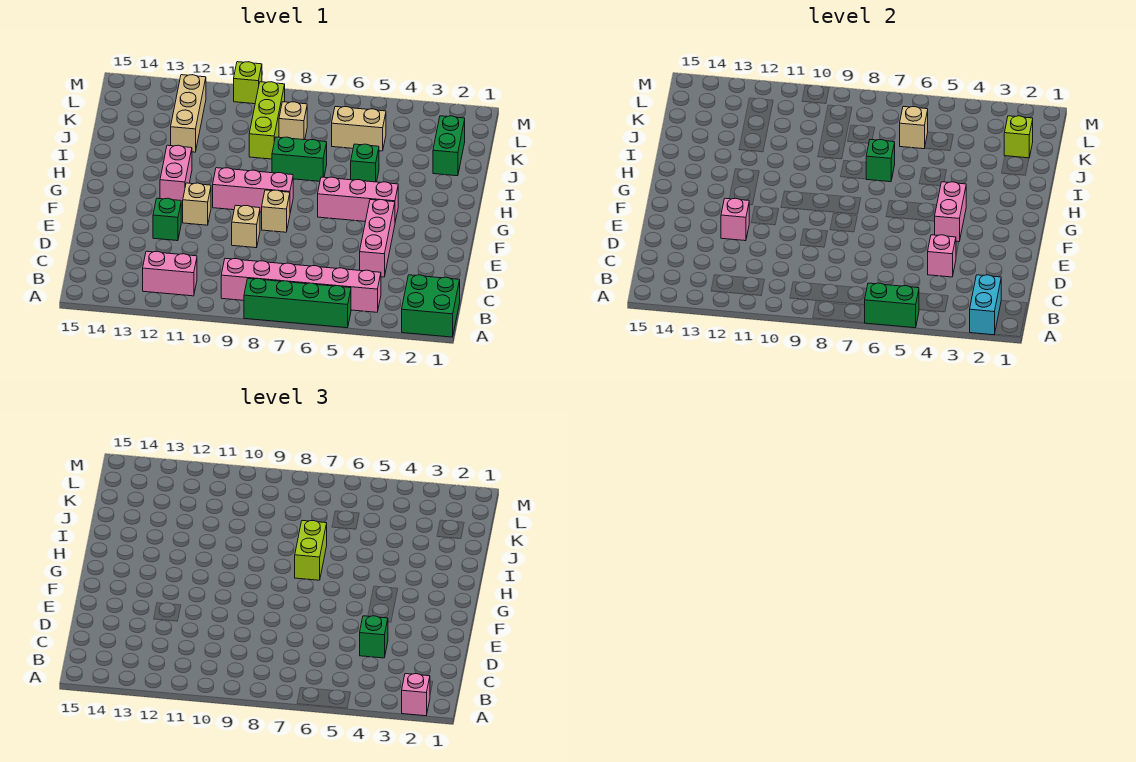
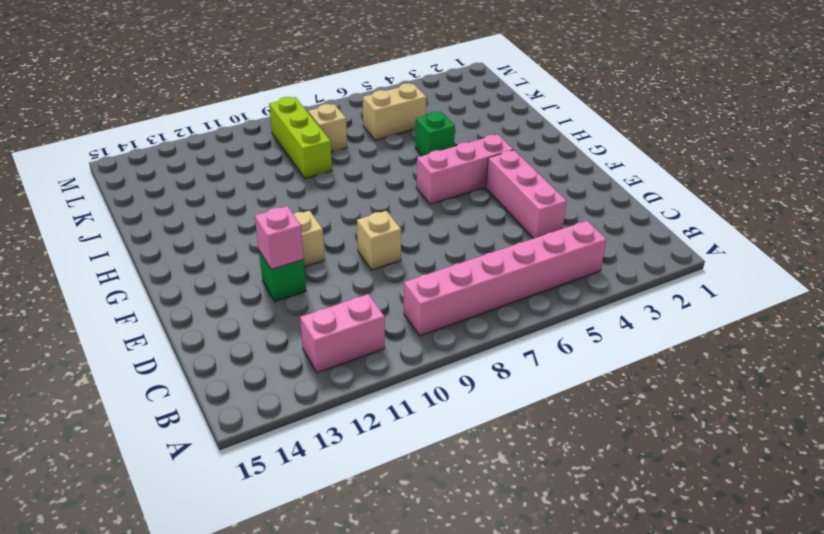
none -> green brick A1:B2 level 1
none -> green brick A5:A8 level 1
none -> tan brick F8 level 1
none -> pink brick G8:G10 level 1

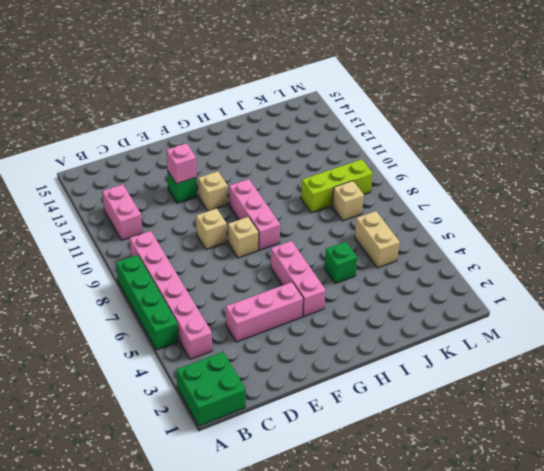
none -> pink brick G12:H12 level 1
none -> green brick I7:I8 level 1
none -> green brick J2:K2 level 1
none -> tan brick J12:L12 level 1

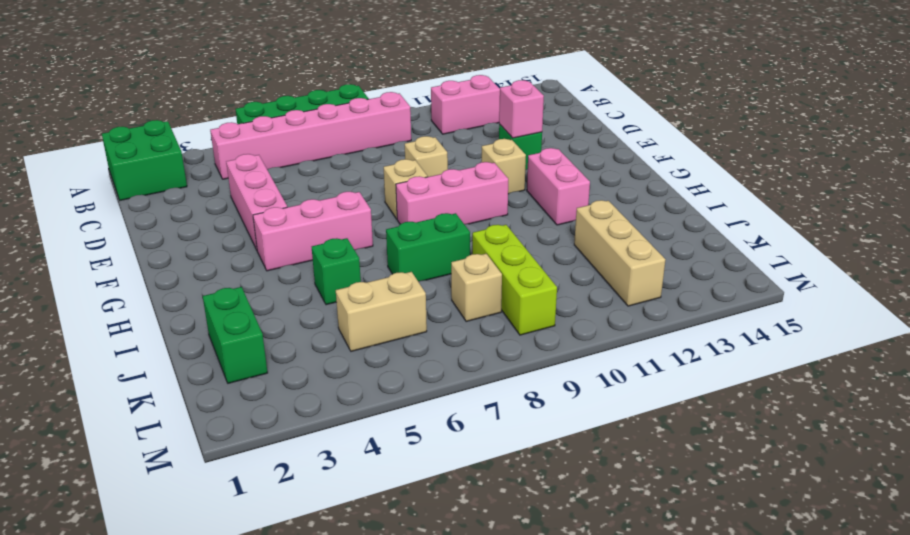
none -> lime brick M10 level 1
none -> cyan brick A2:B2 level 2
none -> green brick A5:A6 level 2
none -> pink brick D4 level 2

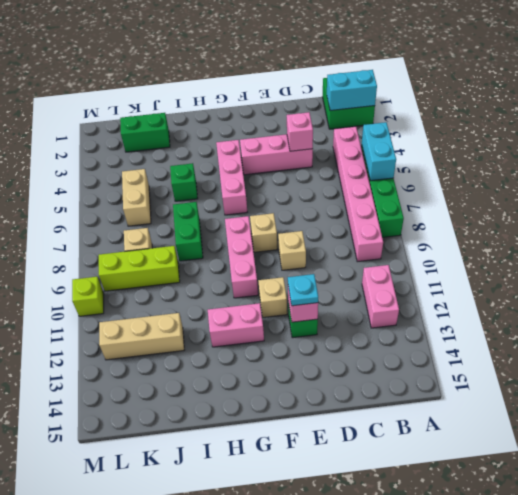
cyan brick A5:A6 level 2 -> green brick A5:A6 level 2
cyan plate E12 level 3 -> none
none -> pink brick F4:G4 level 2
none -> green brick I7 level 2
none -> lime brick K2 level 2
none -> tan brick K6 level 2

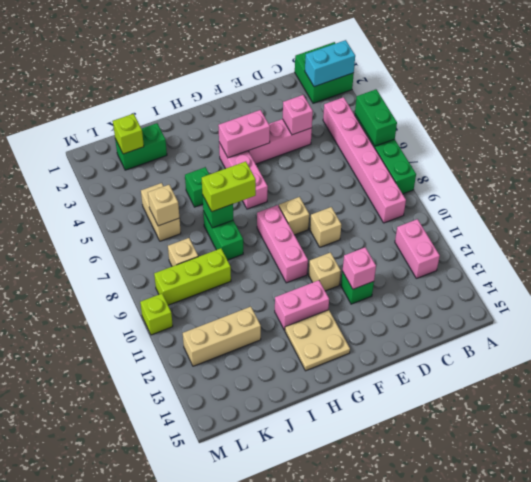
tan plate G13:H14 level 1 -> none
none -> pink brick A2 level 3
none -> green brick D4 level 3

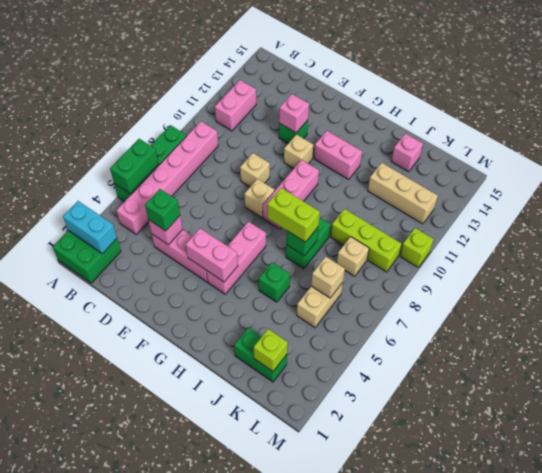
pink brick J14 level 1 -> pink brick A2 level 3

